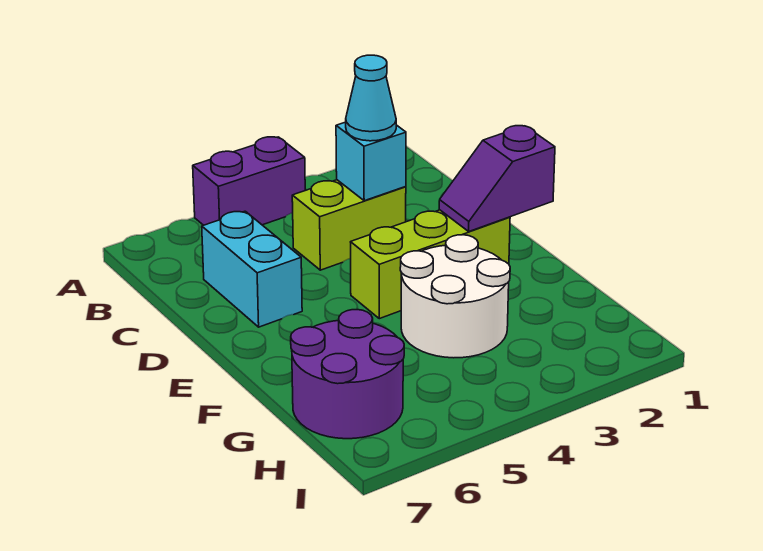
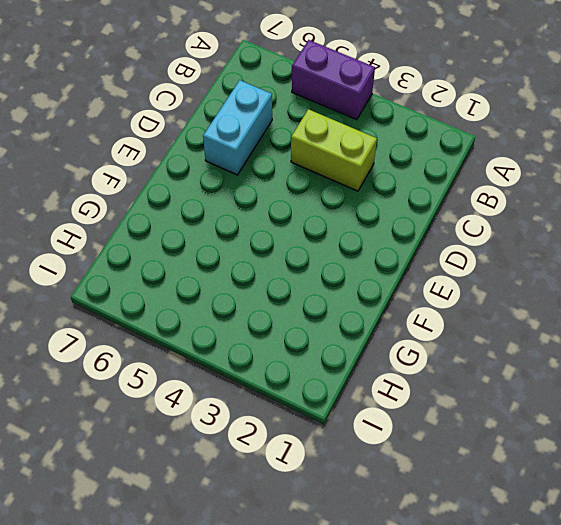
none -> lime brick E2:E4 level 1
none -> white round brick F3:G4 level 1

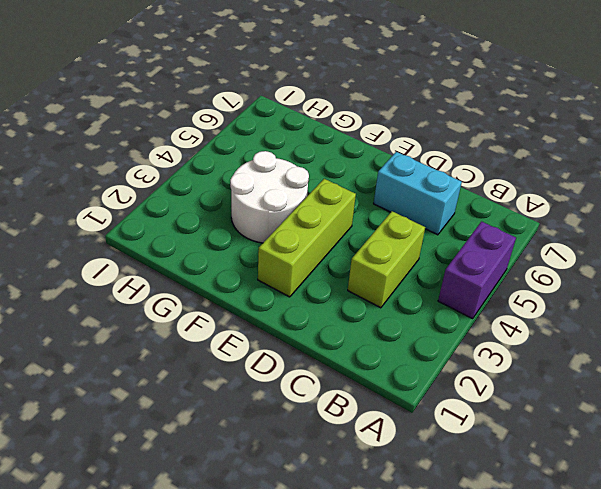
none -> purple round brick G6:H7 level 1
none -> cyan brick C3 level 2

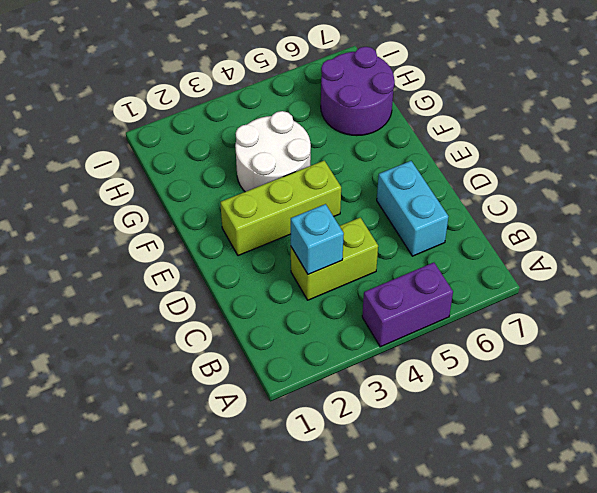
none -> purple slope E1:E2 level 2 top 1
none -> cyan cone C3 level 3

